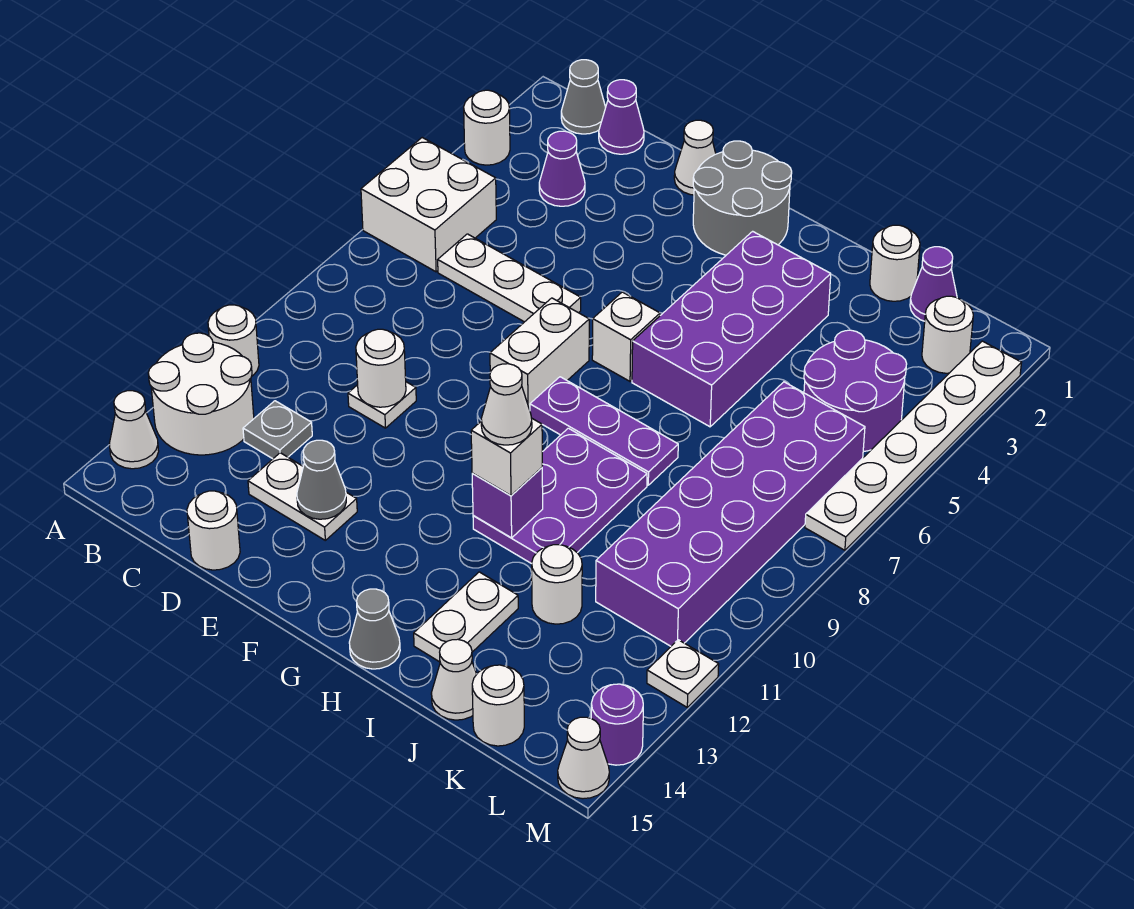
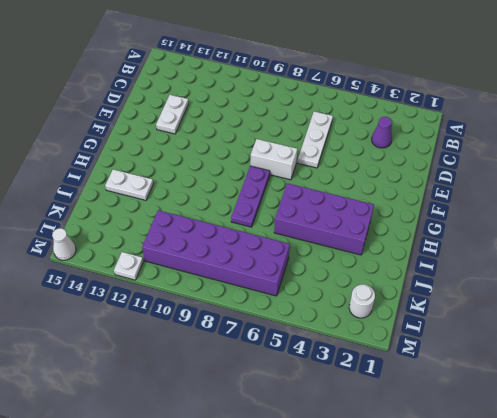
none -> white round brick A3 level 1
none -> white brick A5:B6 level 1
none -> white round brick A11 level 1
none -> white round brick A12:B13 level 1

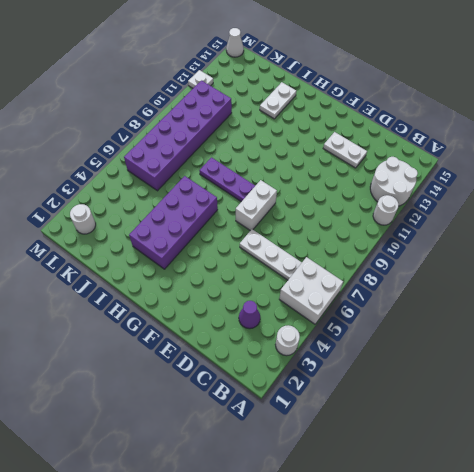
none -> white cone A14 level 1
none -> grey cone B1 level 1
none -> purple cone C1 level 1
none -> grey plate C12 level 1

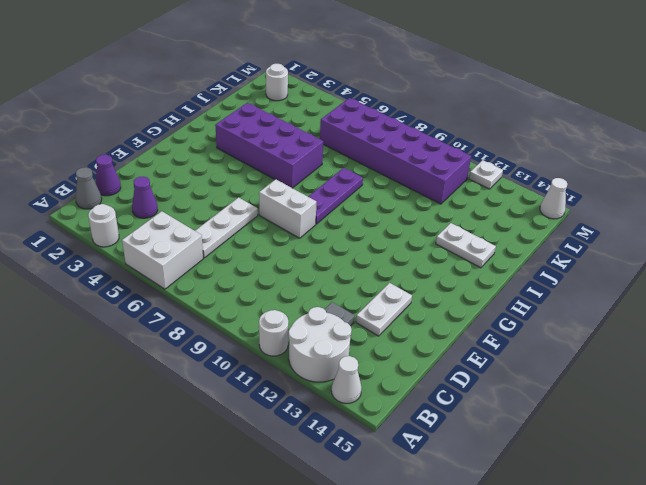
none -> white plate D10 level 1
none -> white round brick D15 level 1
none -> white cone E1 level 1
none -> grey round brick F1:G2 level 1

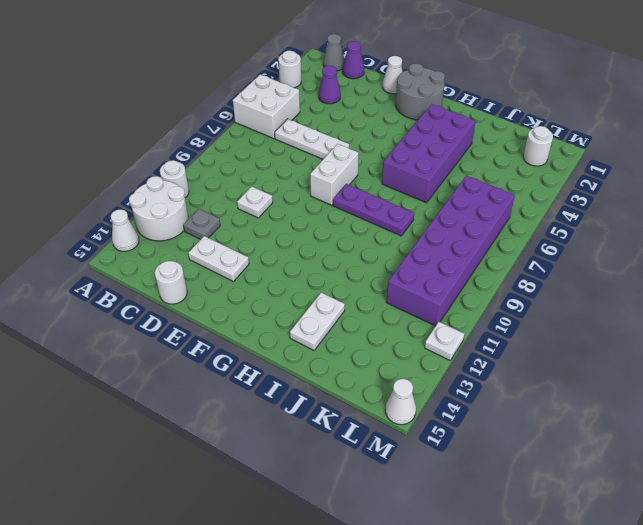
none -> white brick G6 level 1
none -> purple plate H9:I11 level 1
none -> grey cone H15 level 1
none -> white round brick J1 level 1

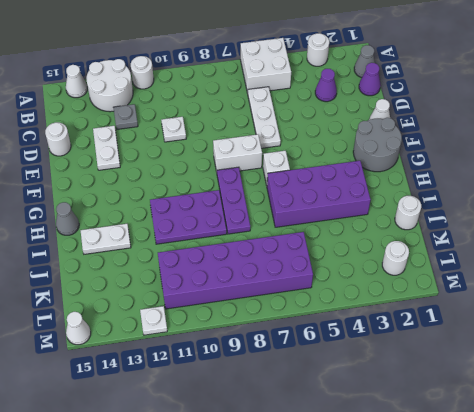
none -> white round brick J12 level 1
none -> white cone J15 level 1
none -> purple cone K1 level 1
none -> purple round brick K4:L5 level 1

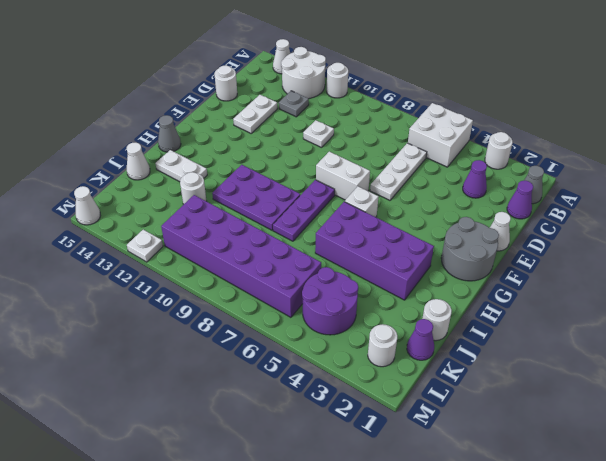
none -> white round brick K15 level 1
none -> white plate M2:M7 level 1
none -> purple round brick M14 level 1
none -> white round brick D10 level 2

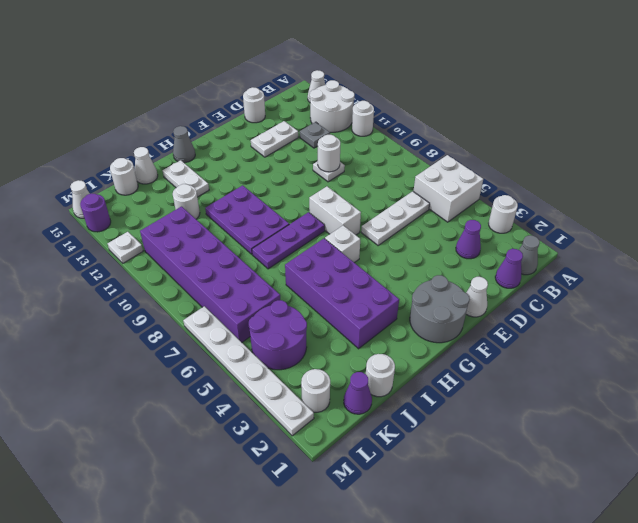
none -> grey cone E13 level 2
none -> purple brick H11 level 2
none -> white brick H11 level 3
none -> white cone H11 level 4

